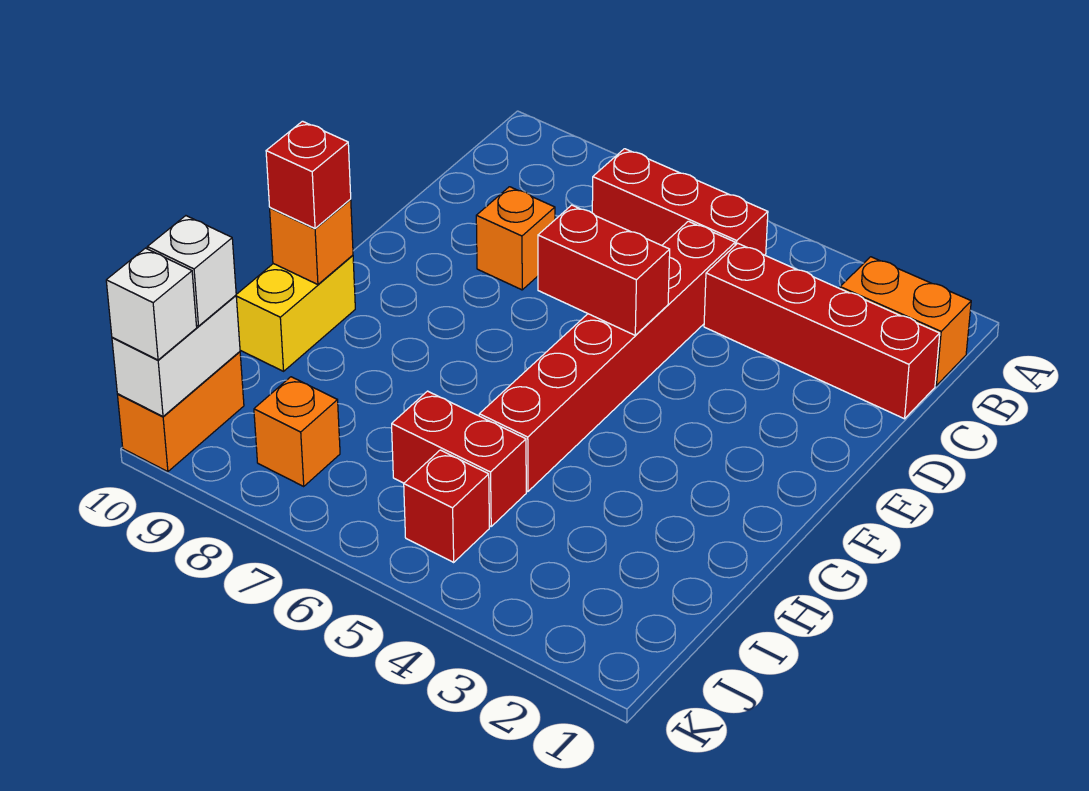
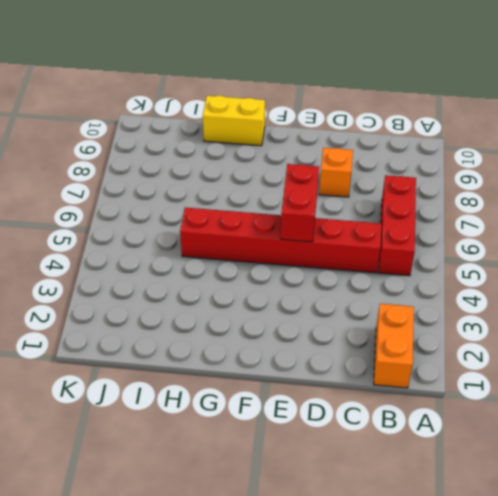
none -> red brick C1:C4 level 1
none -> red brick I5:I6 level 1
none -> red brick J5 level 1

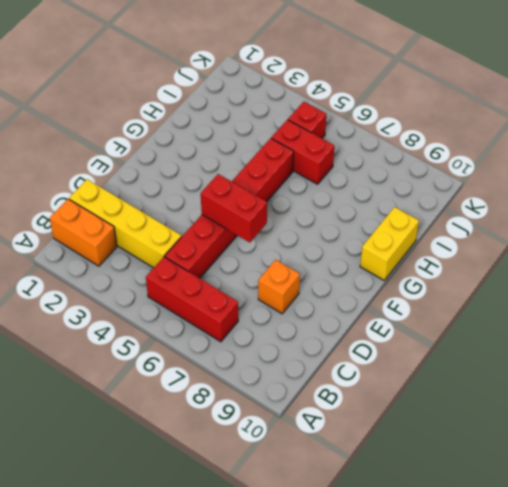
yellow brick C1:C4 level 1 -> red brick C1:C4 level 1
none -> orange brick J8 level 1
none -> orange brick J10:K10 level 1
none -> orange brick G10 level 2

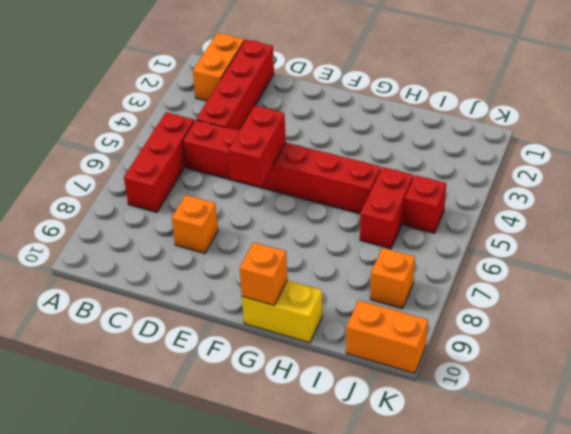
none -> white brick J10:K10 level 2
none -> red brick G10 level 3
none -> white brick J10 level 3

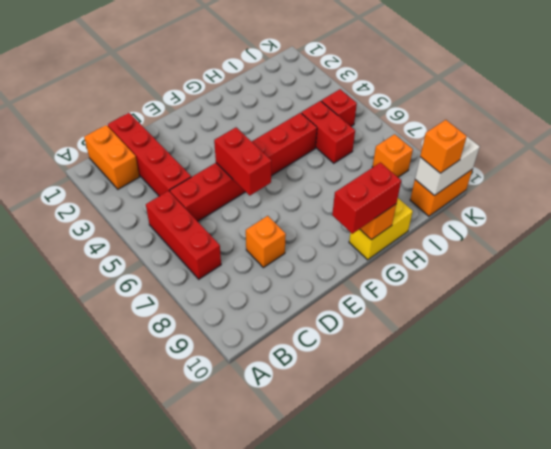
red brick F10:G10 level 3 -> red brick G10 level 3
orange brick J10 level 3 -> white brick J10 level 3
none -> white brick K10 level 3

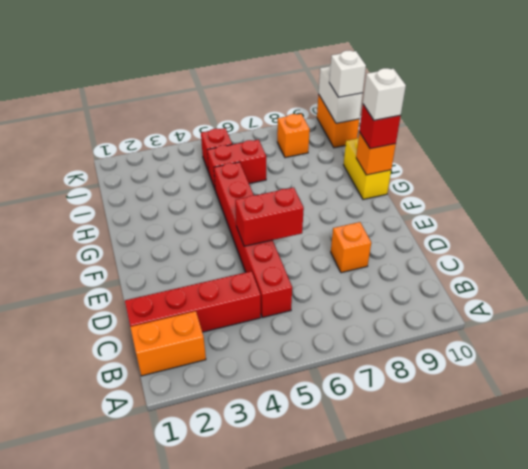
white brick G10 level 4 -> white brick K10 level 3
none -> red brick B5:B7 level 1

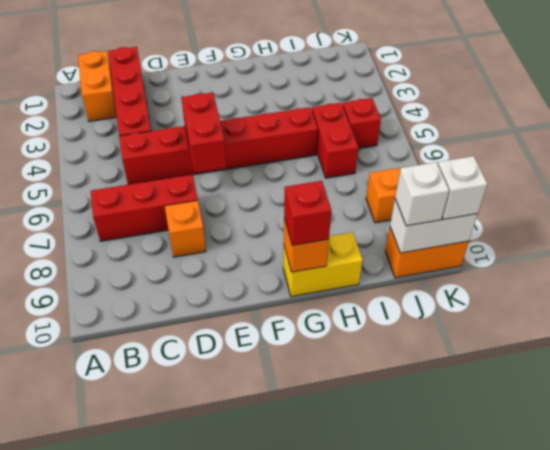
red brick B7:D7 level 1 -> red brick B5:B7 level 1

